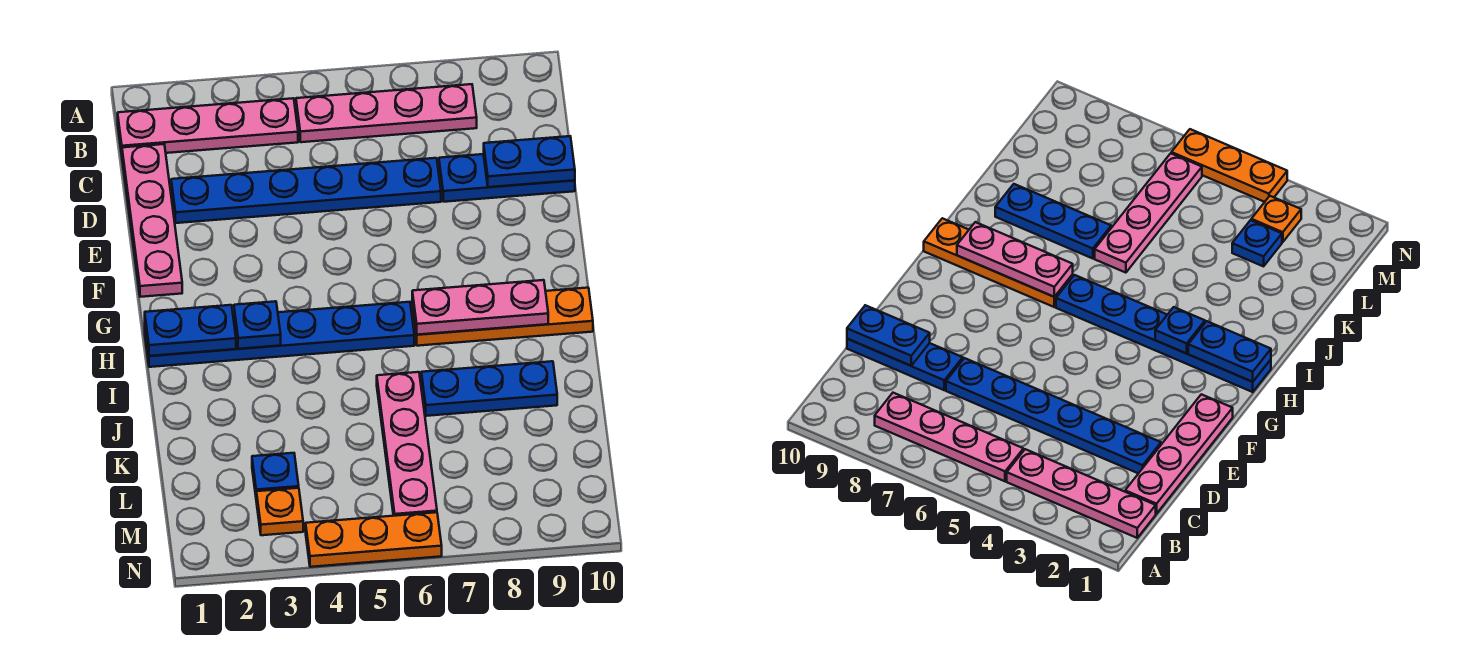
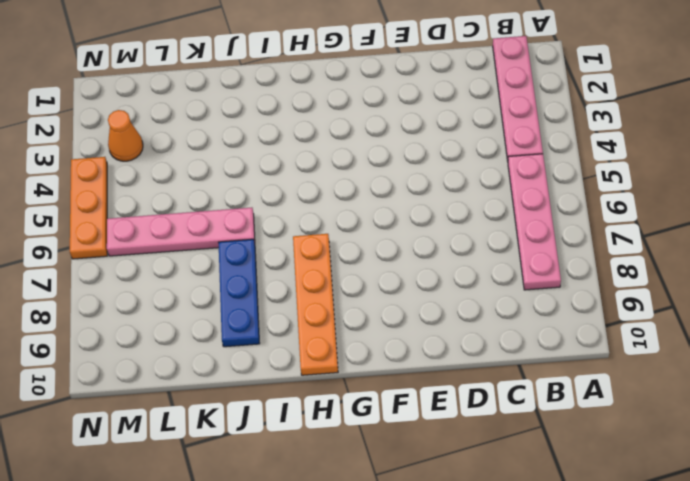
orange cone M3 level 1 -> orange plate M3 level 1
none -> pink plate C1:F1 level 1
none -> blue plate D2:D7 level 1
none -> blue plate D8:D10 level 1

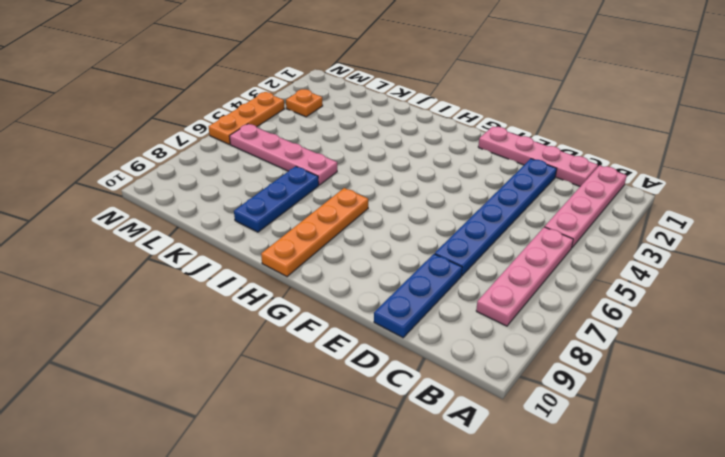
none -> blue plate H1:H6 level 1
none -> blue plate L3 level 1
none -> blue plate D9:D10 level 2

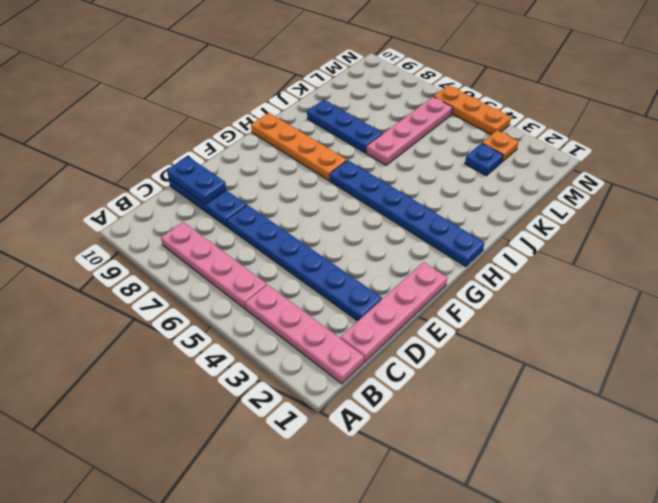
none -> blue plate H1:H2 level 2
none -> blue plate H3 level 2
none -> pink plate H7:H9 level 2

